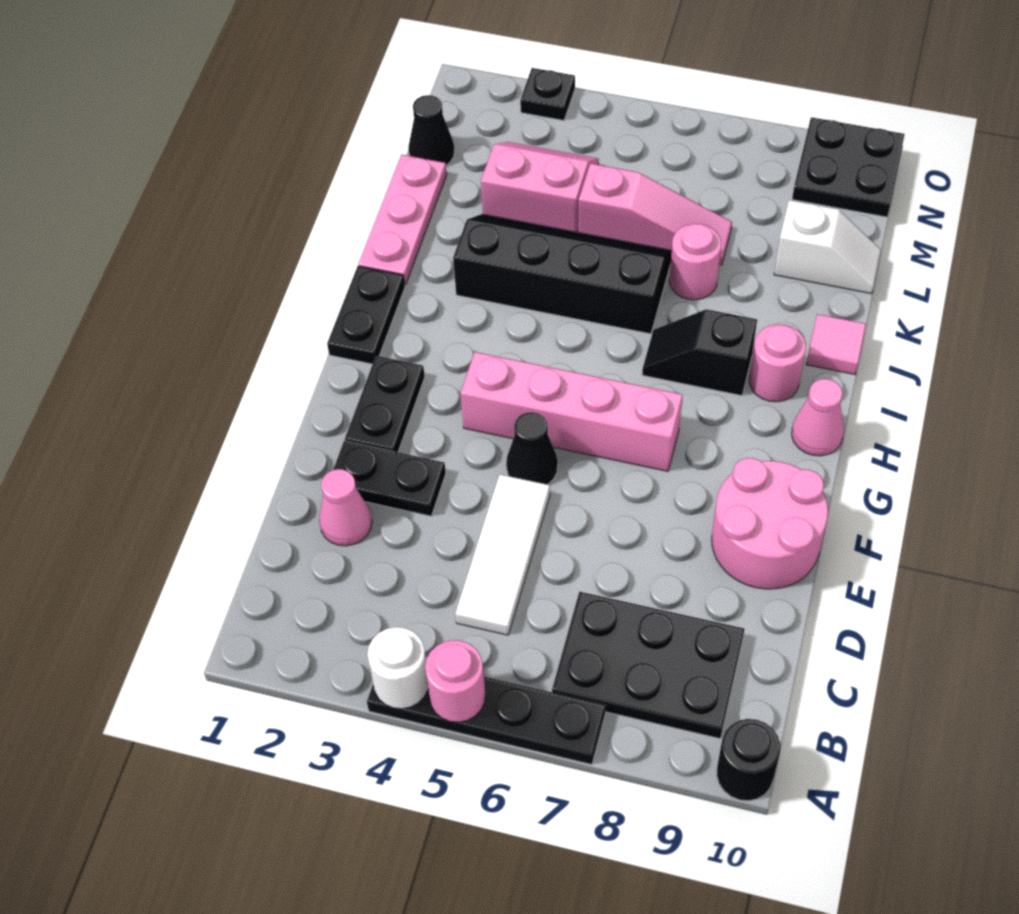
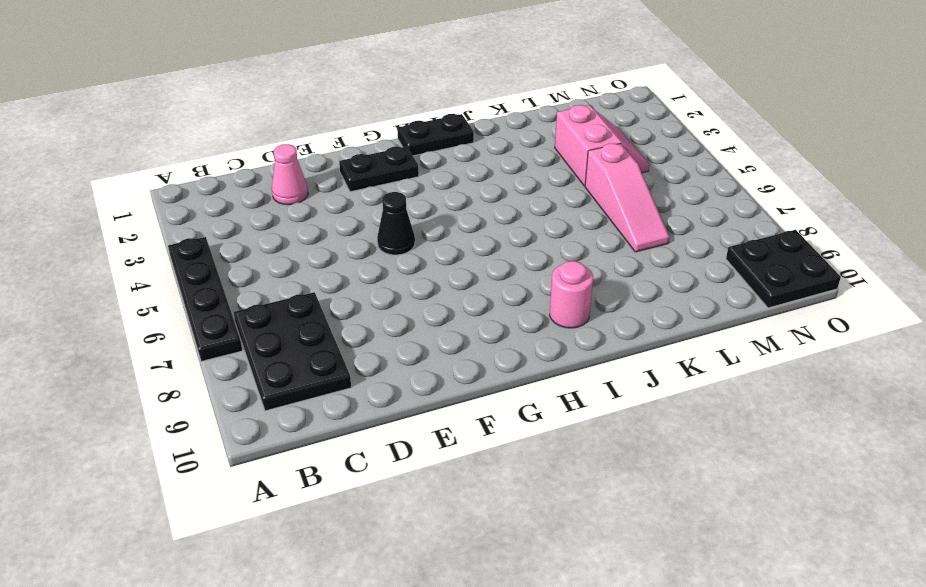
none -> black round brick A10 level 1
none -> white tile C5:E5 level 1
none -> black plate E2:E3 level 1

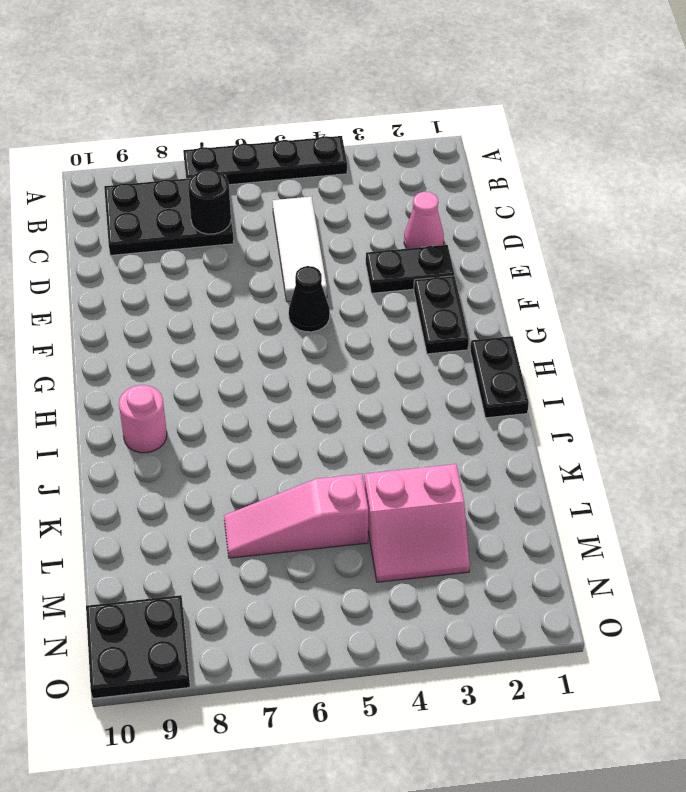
black round brick C7 level 2 -> black round brick A10 level 1
none -> pink round brick E9:F10 level 1
none -> pink brick G4:G7 level 1
none -> pink cone H10 level 1

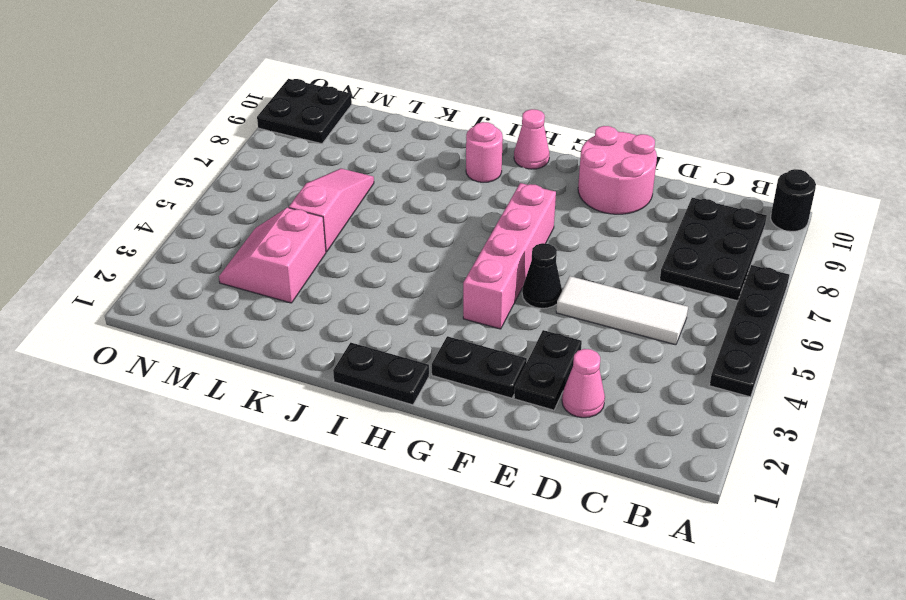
none -> black slope I7:I8 level 1 top 8
none -> pink plate J1:L1 level 1
none -> black slope J3:K6 level 1 top J

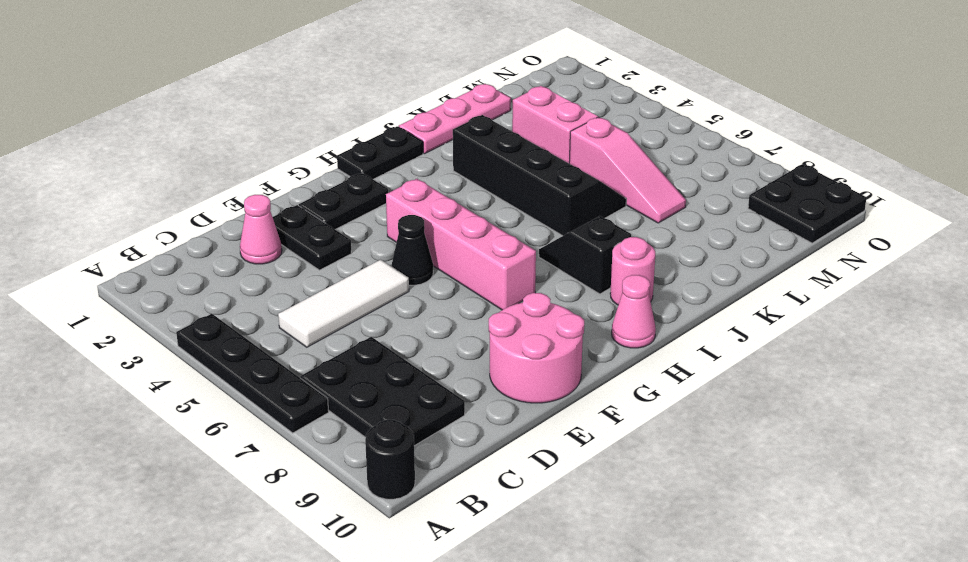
none -> pink tile J10 level 1
none -> pink round brick K7 level 1
none -> white slope L9:L10 level 1 top 9

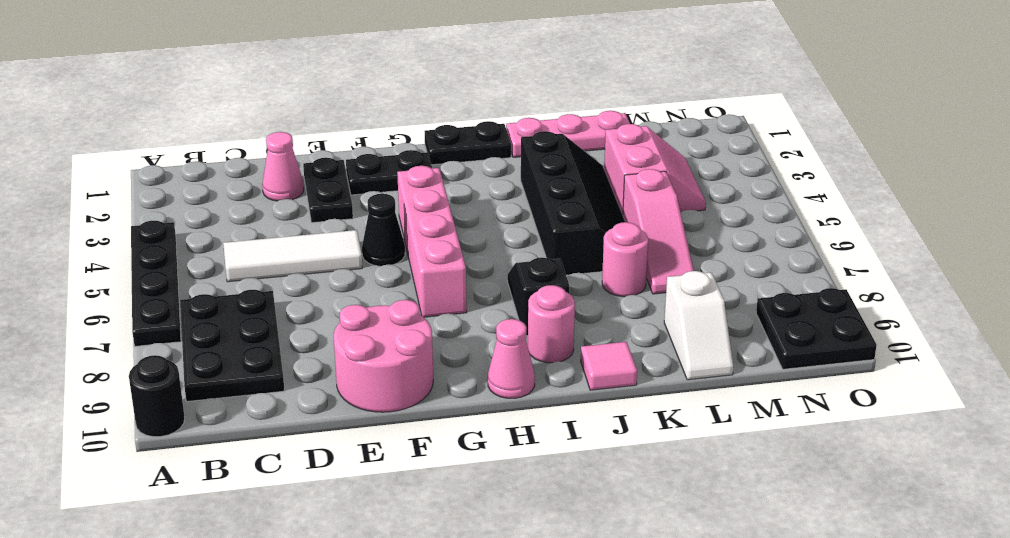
none -> black cone M1 level 1
none -> black plate O3 level 1
none -> white round brick A4 level 2

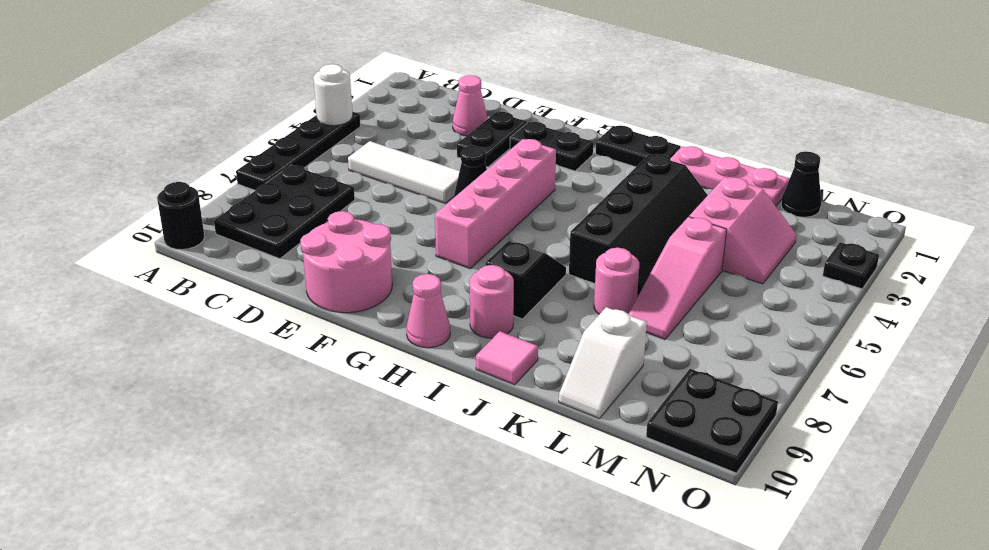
none -> pink round brick A5 level 2

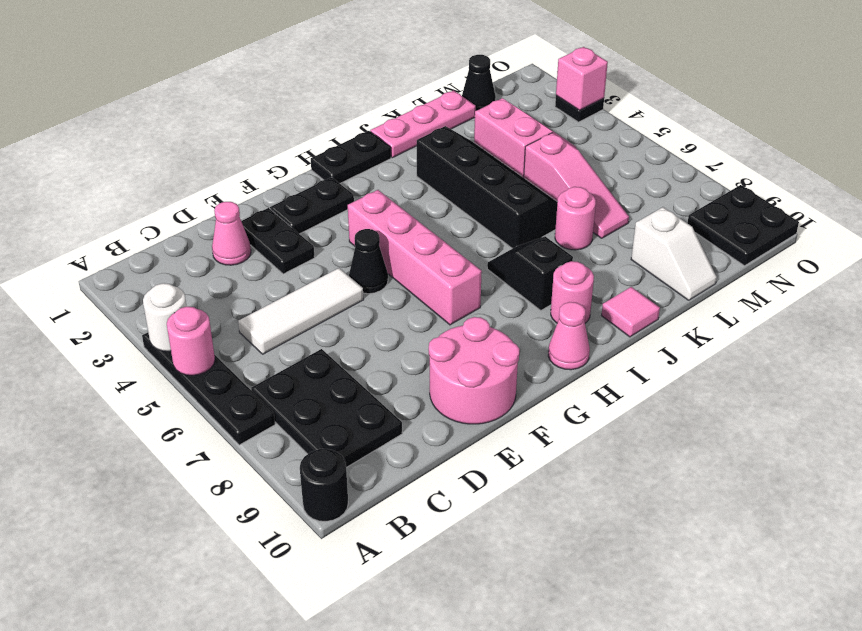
pink brick O3 level 2 -> none

